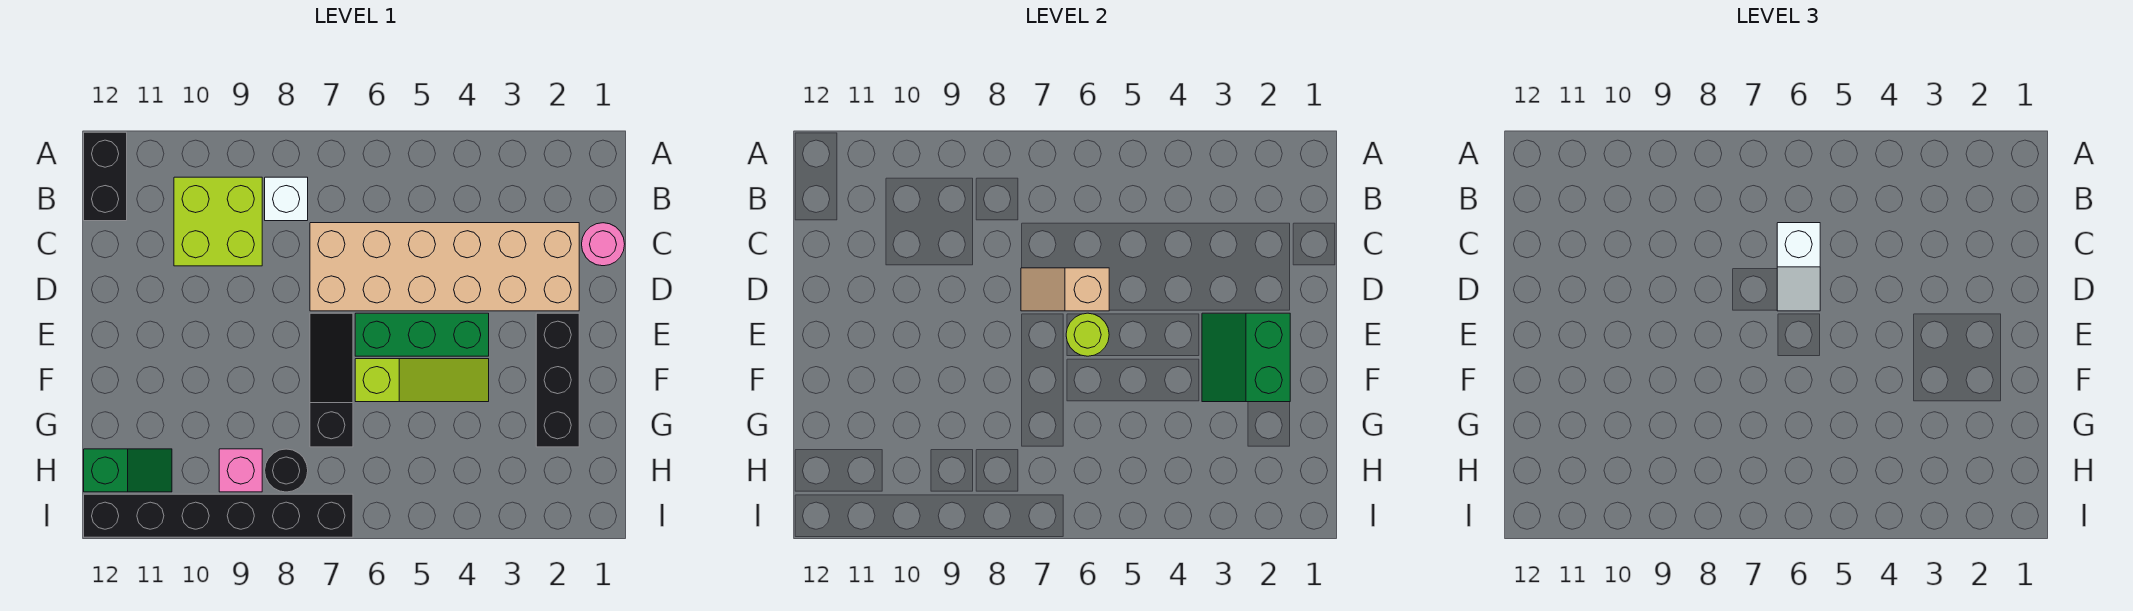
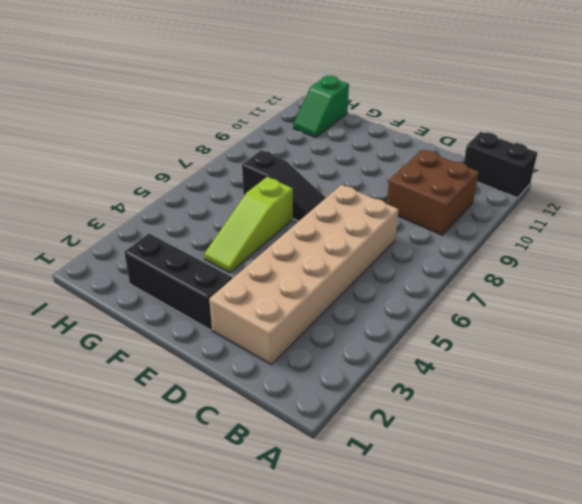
brown brick B9:C10 level 1 -> lime brick B9:C10 level 1
none -> white brick B8 level 1
none -> pink round brick C1 level 1
none -> green brick E4:E6 level 1

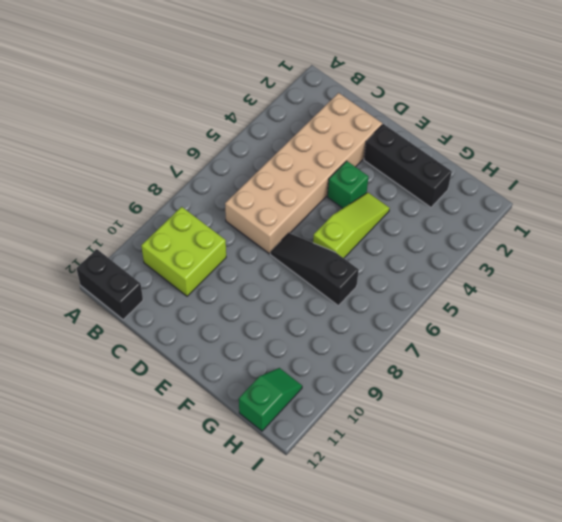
green brick E4 level 1 -> green brick E4:E6 level 1
none -> white brick B8 level 1
none -> pink round brick C1 level 1
none -> black round brick H8 level 1

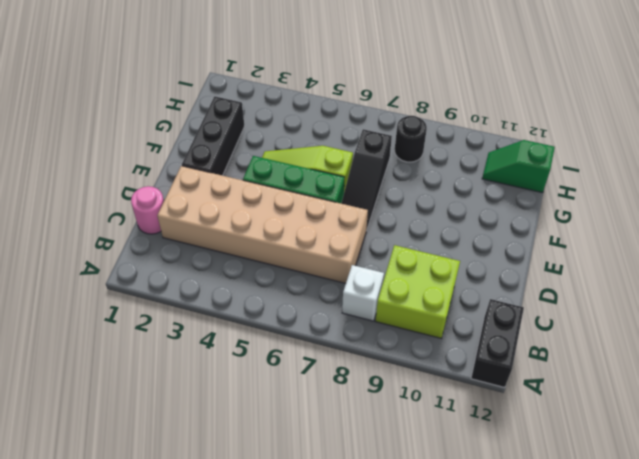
none -> pink brick H9 level 1
none -> black brick I7:I12 level 1
none -> tan slope D6:D7 level 2 top 6

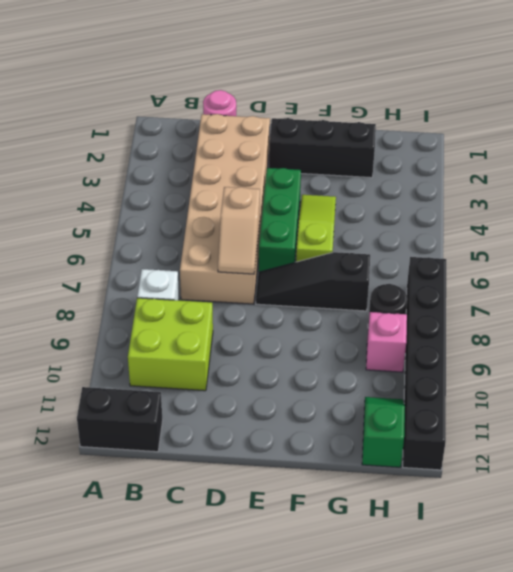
none -> green slope E2:F3 level 2 top 2
none -> lime round brick E6 level 2
none -> white slope C6:D6 level 3 top C

